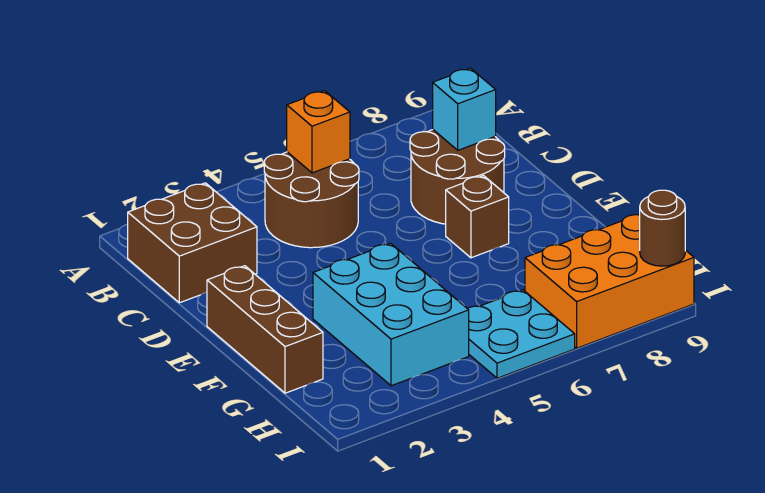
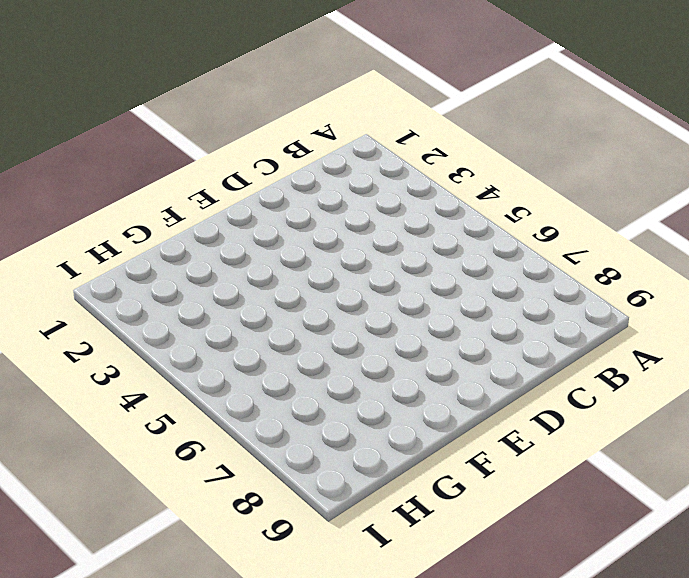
none -> brown brick B1:C2 level 1
none -> brown round brick B4:C5 level 1

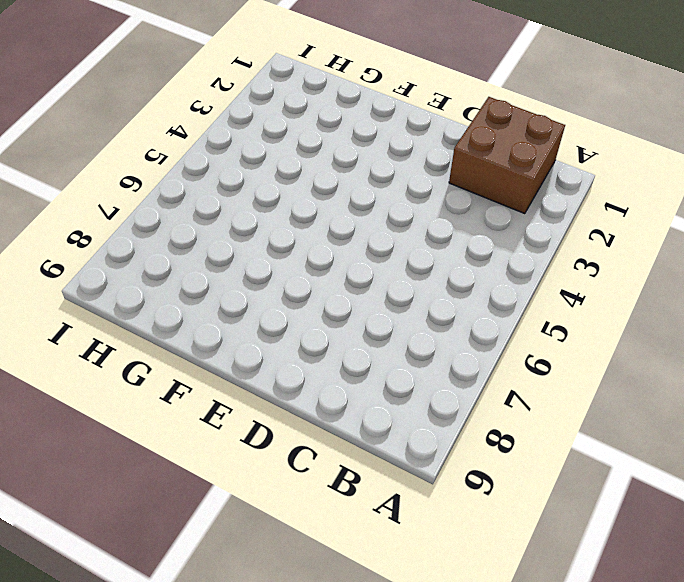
none -> brown round brick B4:C5 level 1
none -> brown round brick C7:D8 level 1

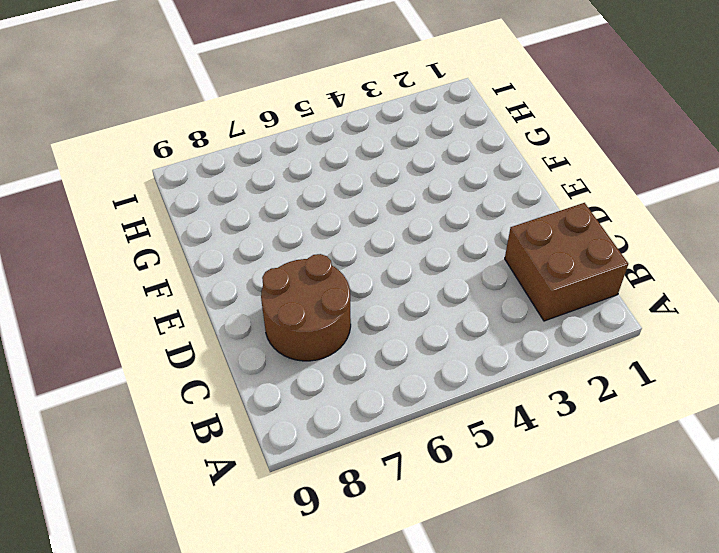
none -> brown round brick B4:C5 level 1
none -> brown brick E1:G1 level 1

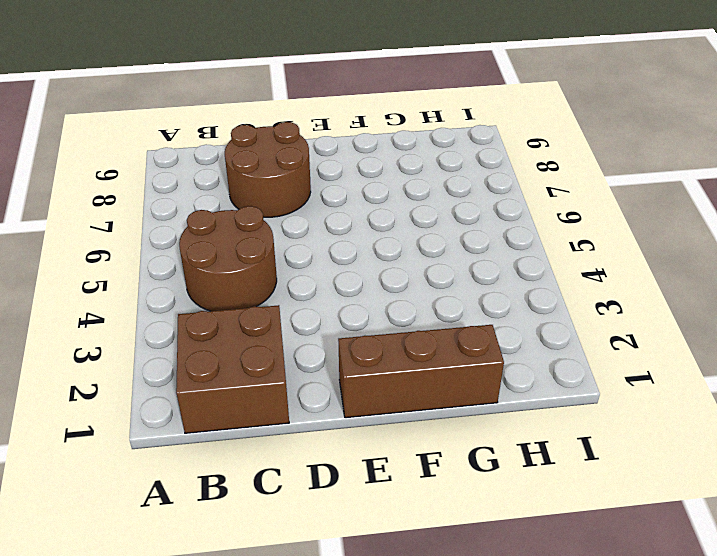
none -> brown brick E7 level 1
none -> cyan brick F3:H4 level 1

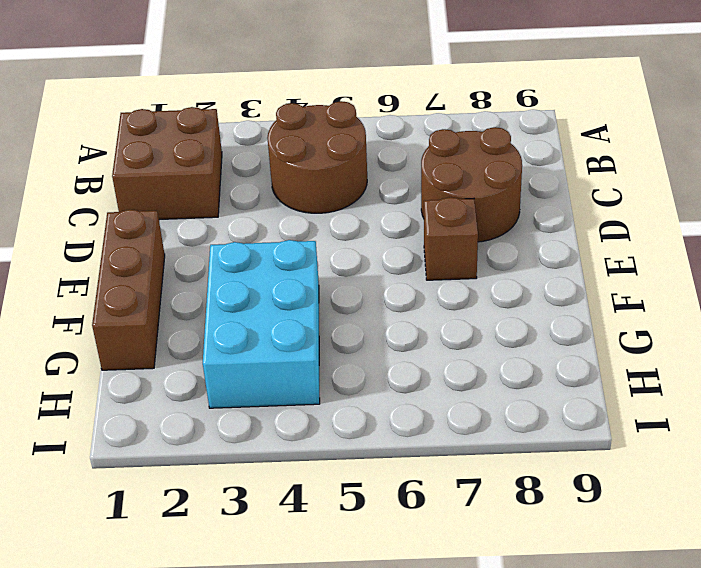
none -> cyan plate H5:I6 level 1
none -> orange brick H7:I9 level 1

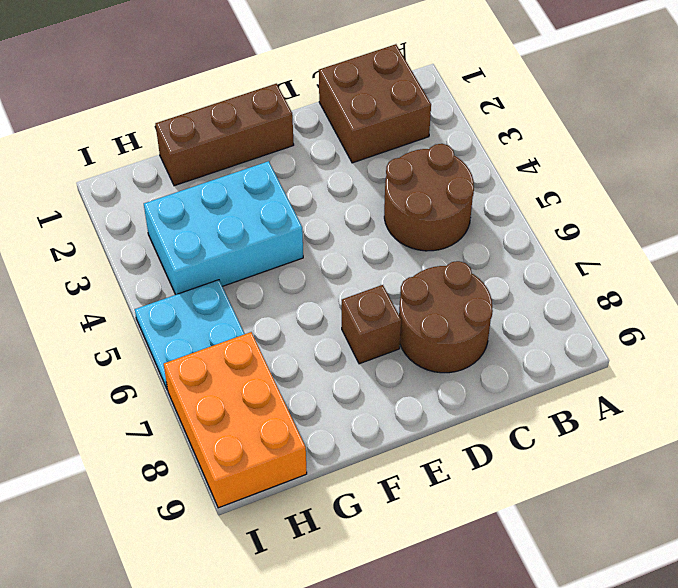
none -> orange brick B5 level 2
none -> cyan brick C8 level 2

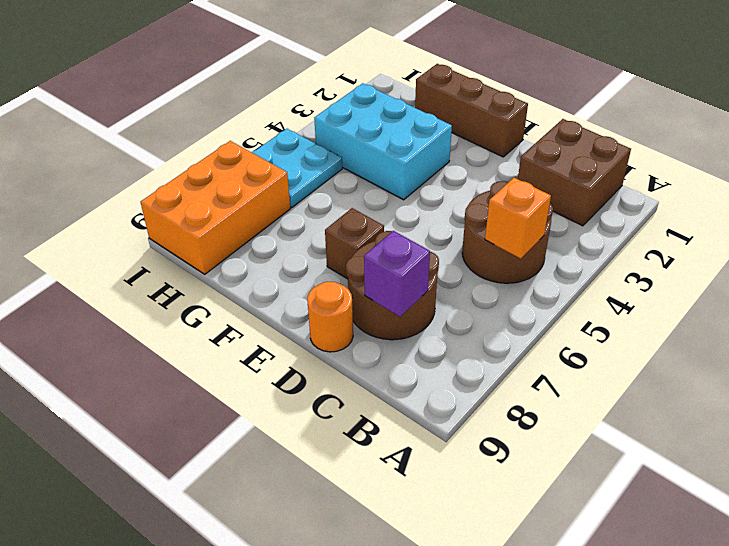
purple brick C8 level 2 -> cyan brick C8 level 2
orange round brick D9 level 1 -> none
none -> brown round brick I9 level 2

